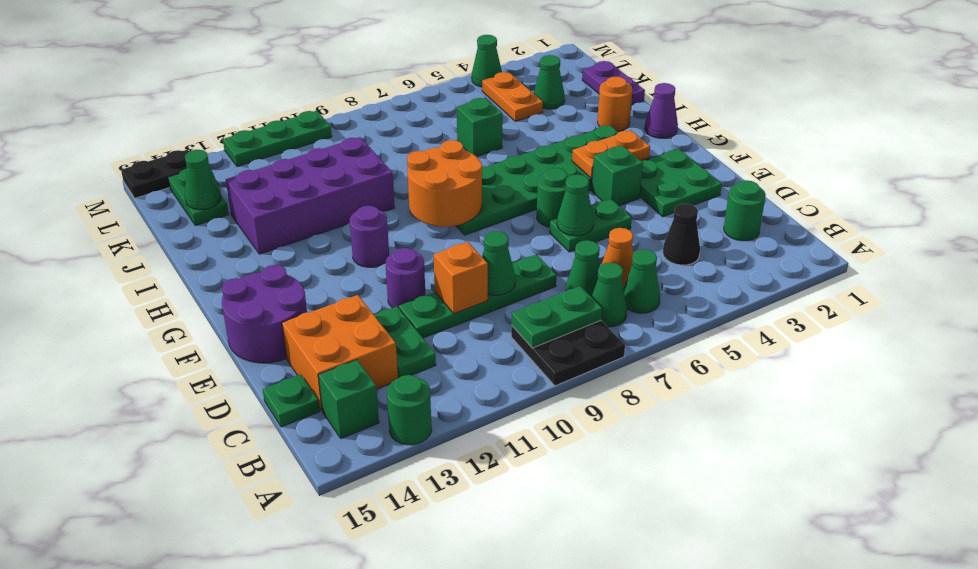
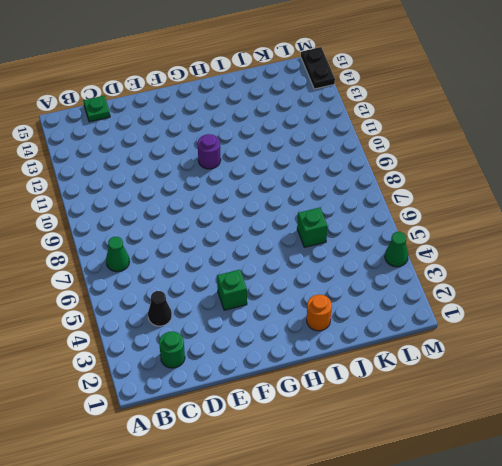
none -> black plate A8:B9 level 1
none -> green round brick A13 level 1
none -> green cone B6 level 1
none -> green brick B14 level 1

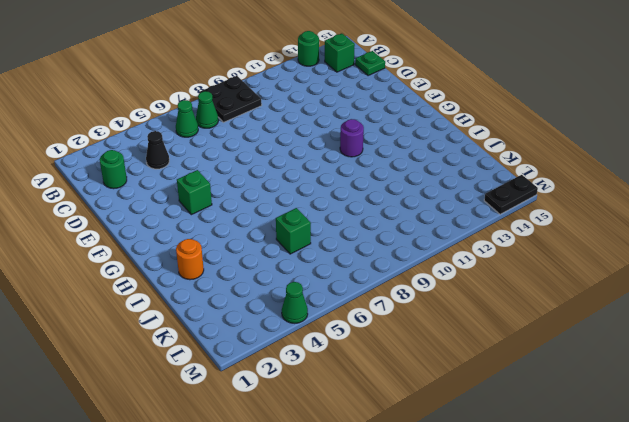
none -> orange cone C6 level 1
none -> green cone C7 level 1
none -> green plate C12:D12 level 1
none -> orange brick C13:D14 level 1

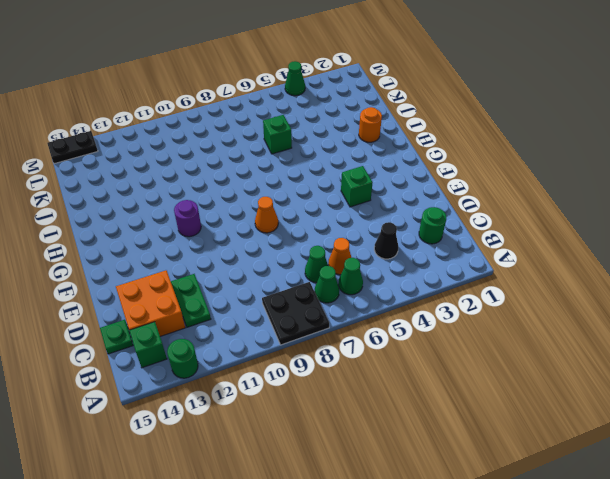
orange cone F8 level 1 -> none
none -> green plate D8:D11 level 1
none -> green plate E2:F3 level 1
none -> green plate E5:E6 level 1
none -> purple round brick E11 level 1

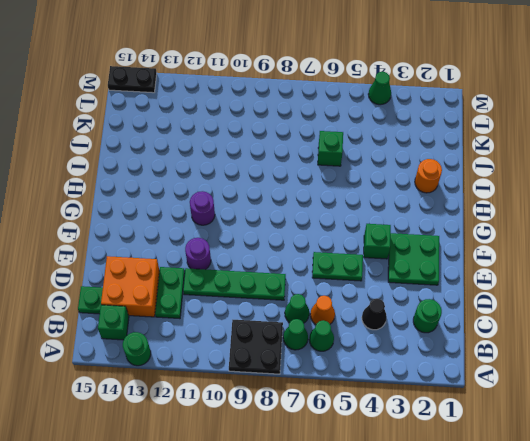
none -> purple round brick E14:F15 level 1
none -> green round brick F6 level 1
none -> green plate G3:H8 level 1
none -> purple cone H1 level 1

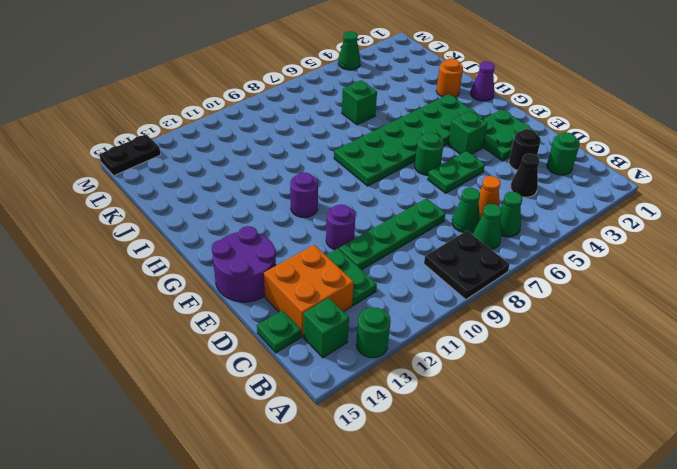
black round brick D3 level 1 -> none
none -> purple brick I10:J13 level 1
none -> purple plate J1:K1 level 1
none -> green cone K3 level 1
none -> orange plate K4:L4 level 1

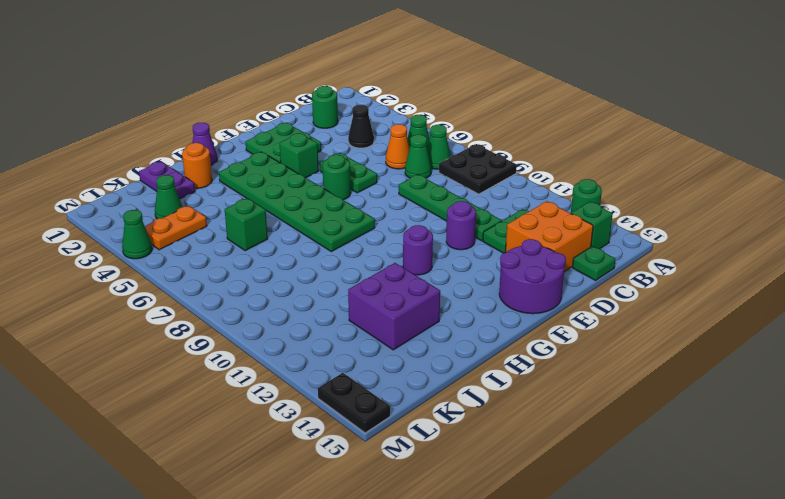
purple brick I12:J13 level 1 -> purple brick I10:J13 level 1
purple plate J1:J2 level 1 -> purple plate J1:K1 level 1
none -> green plate K14:L14 level 1
none -> green plate M10:M12 level 1
none -> green plate B8:B9 level 2
none -> green cone D9 level 2

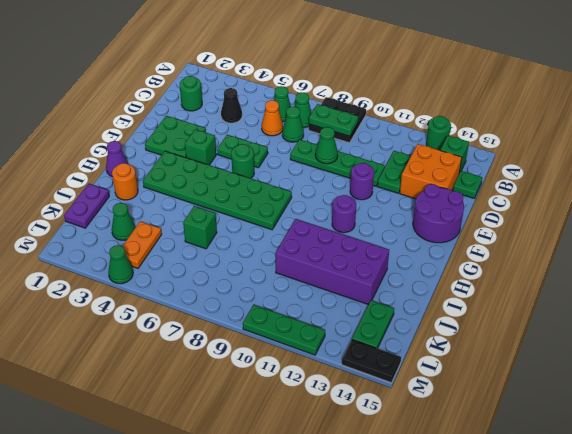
none -> orange brick D10 level 2
none -> green cone E6 level 2
none -> orange plate G3:G4 level 2
none -> orange round brick G8:H9 level 2

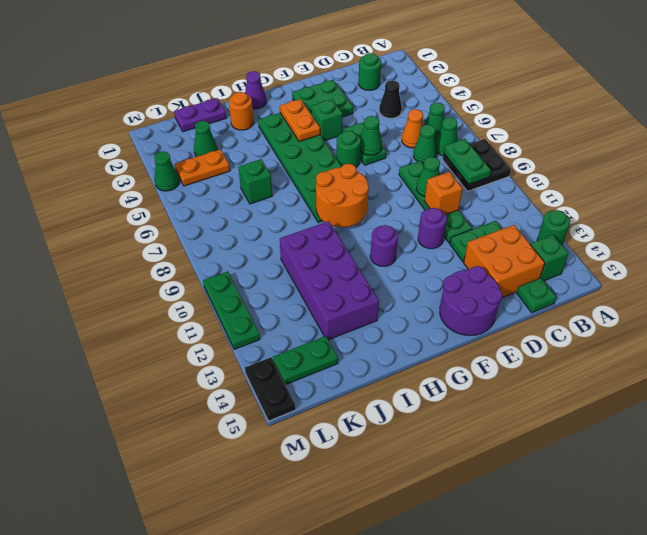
none -> green cone K14 level 2

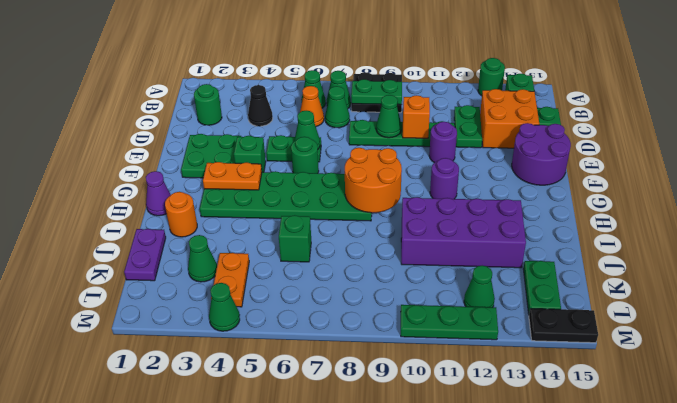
green cone L12 level 1 -> green cone K14 level 2

